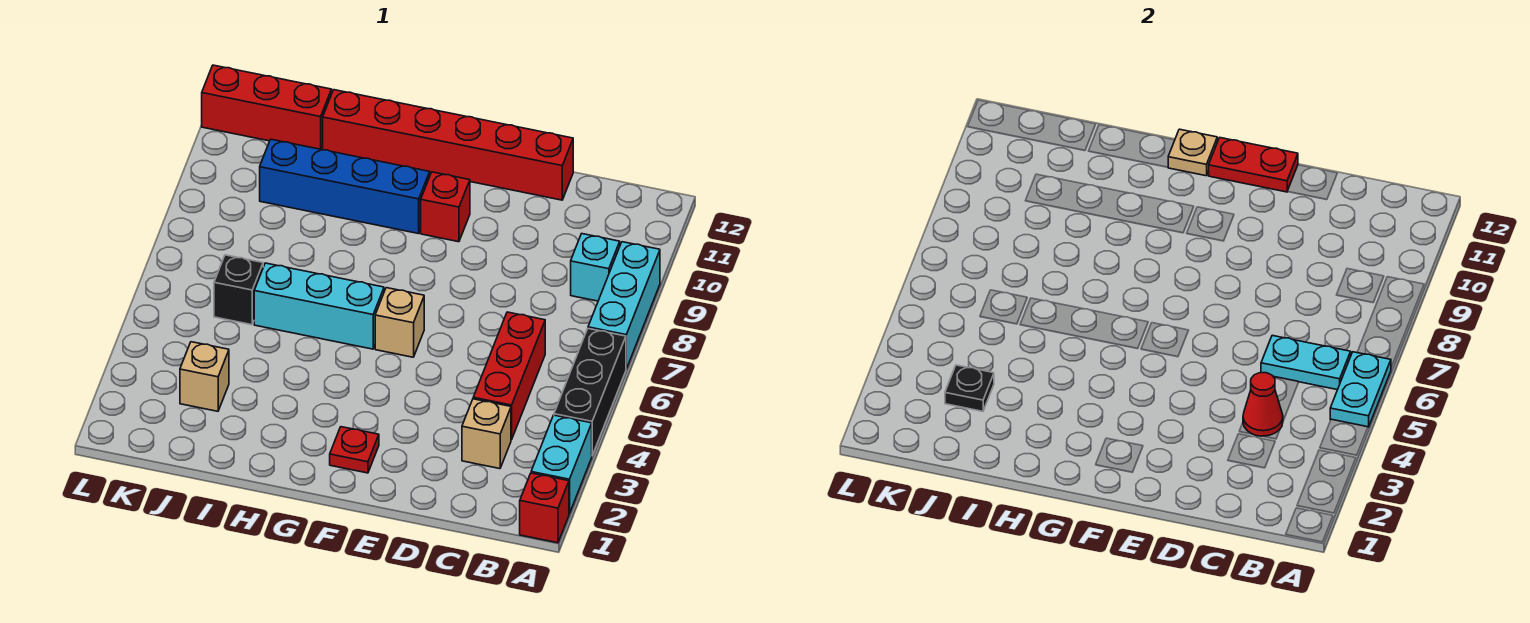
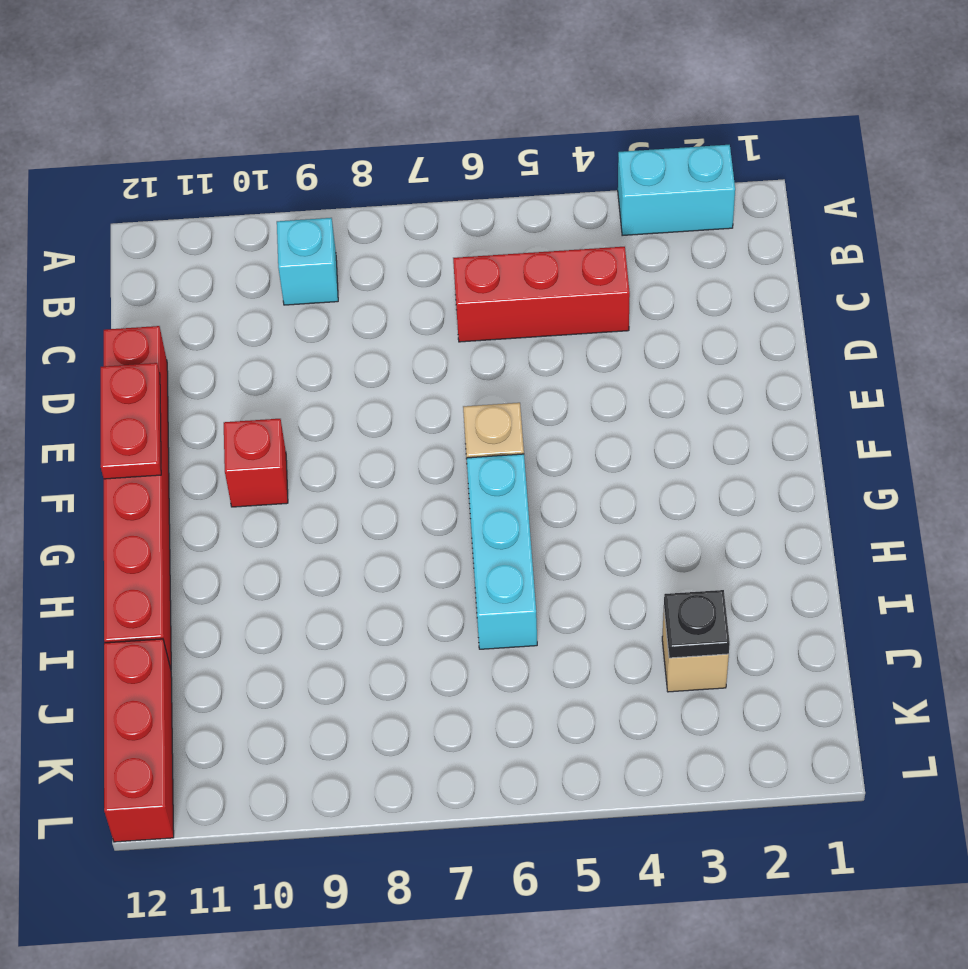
none -> red brick A1 level 1
none -> black brick A4:A6 level 1
none -> cyan brick A7:A9 level 1

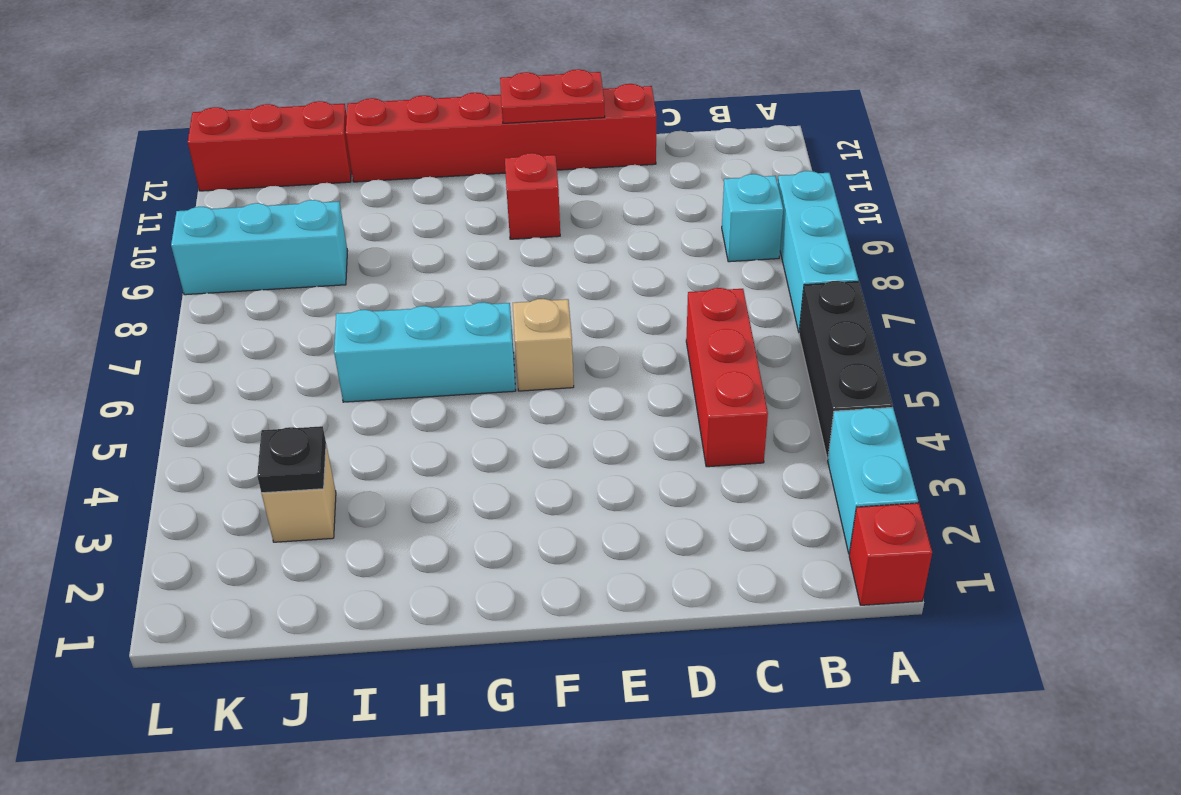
cyan brick J9:L9 level 1 -> none
none -> tan brick C3 level 1
none -> red plate F2 level 1
none -> blue brick G10:J10 level 1

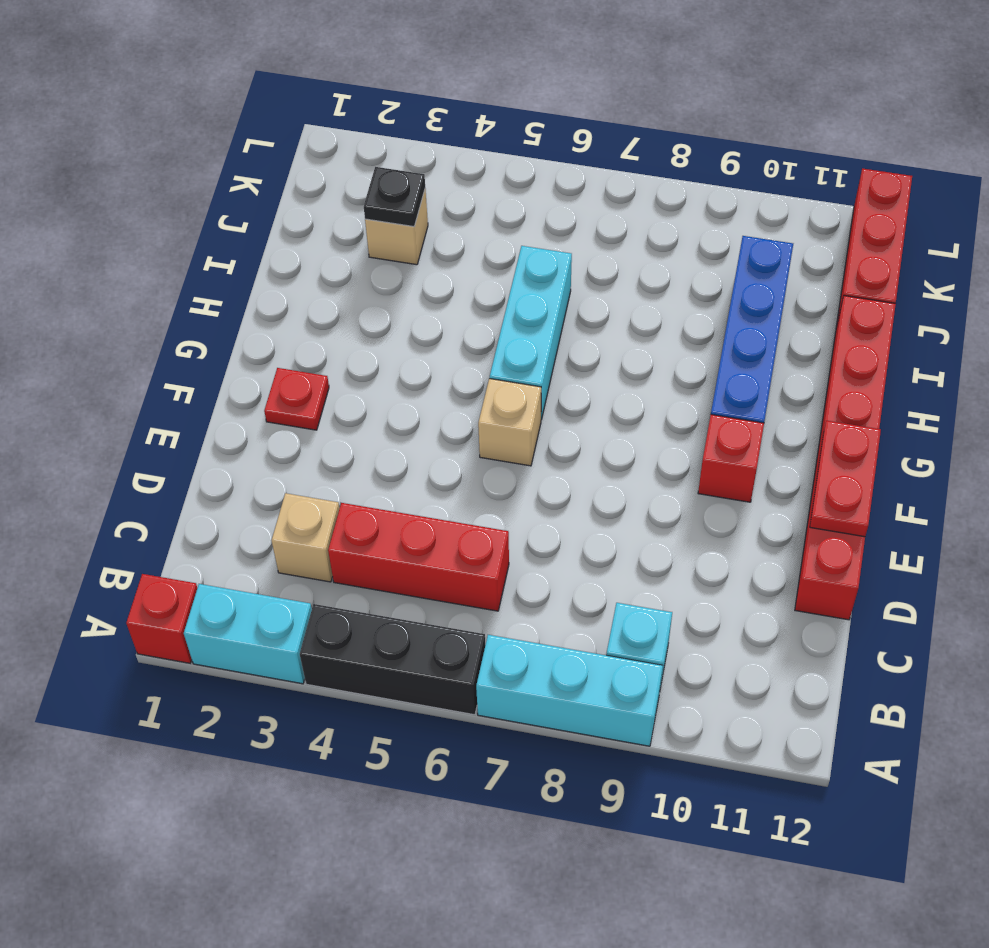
none -> black brick J6 level 1
none -> cyan plate A5:A6 level 2
none -> cyan plate B6:C6 level 2

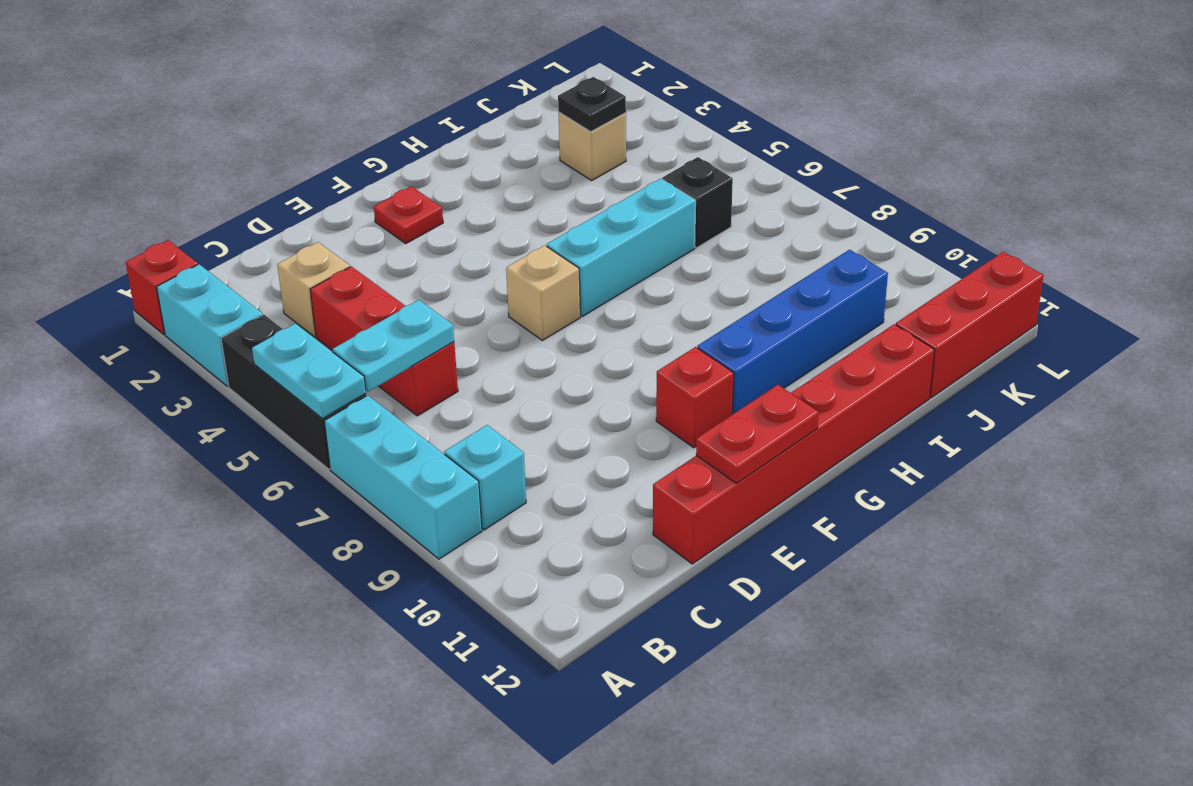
none -> red cone C4 level 2
none -> tan plate G12 level 2

